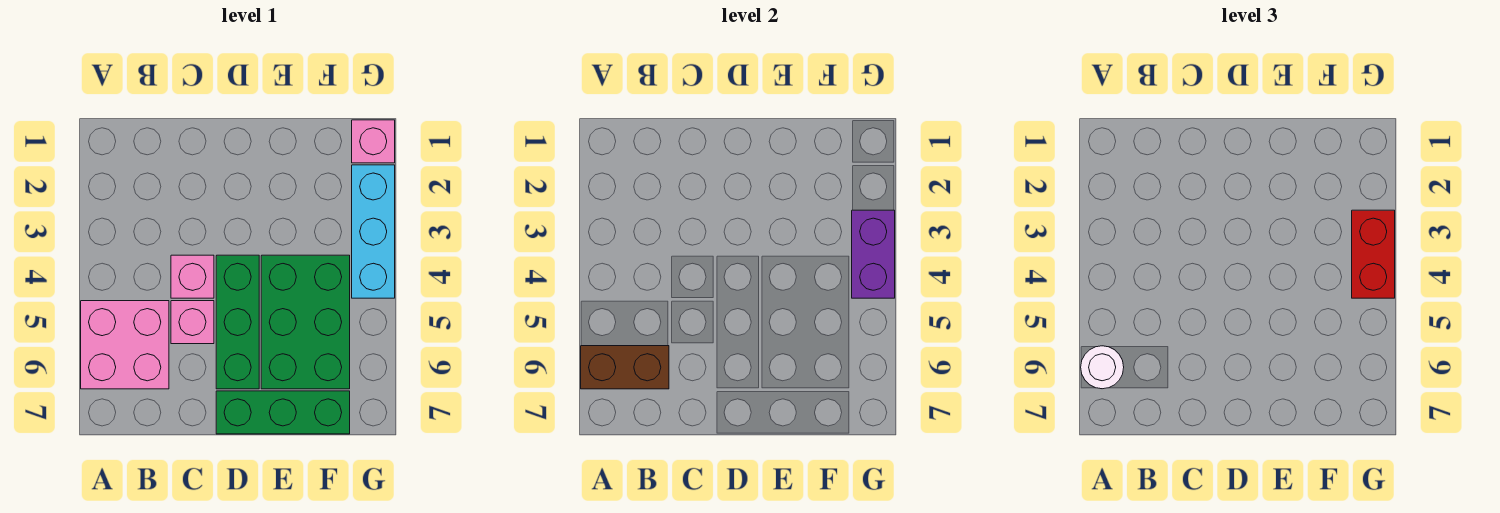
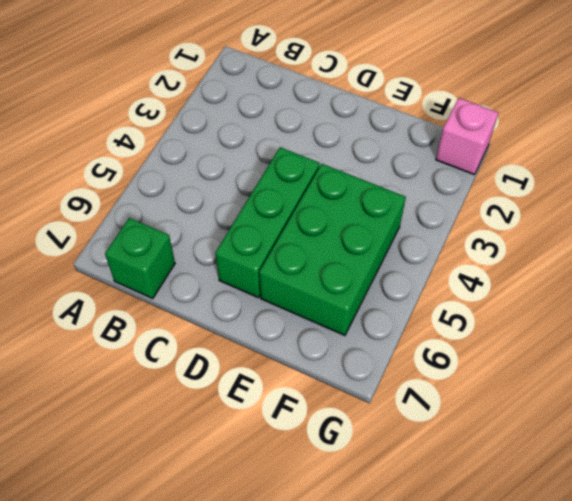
green brick B7 level 1 -> none
none -> pink brick A5:B6 level 1
none -> pink brick C4 level 1
none -> pink brick C5 level 1

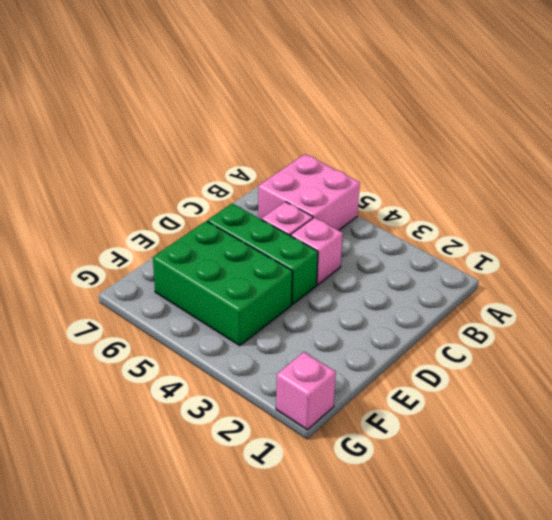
none -> green brick D7:F7 level 1
none -> cyan brick G2:G4 level 1
none -> brown brick A6:B6 level 2

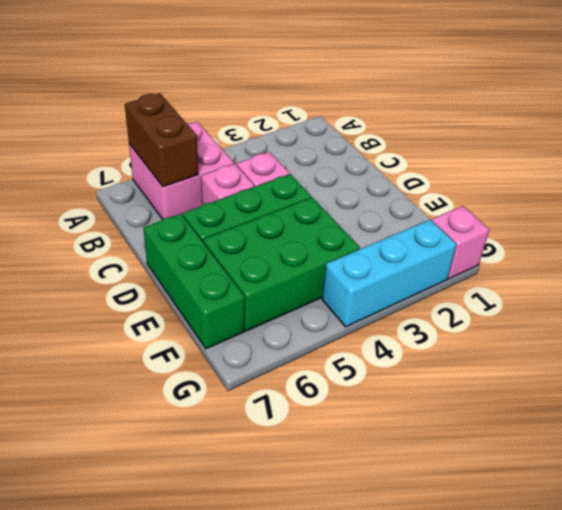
none -> purple brick G3:G4 level 2
none -> white round brick A6 level 3
none -> red brick G3:G4 level 3

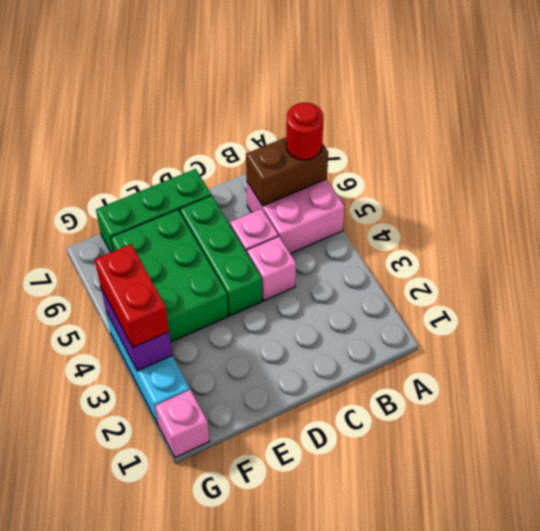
red round brick A6 level 3 -> white round brick A6 level 3

